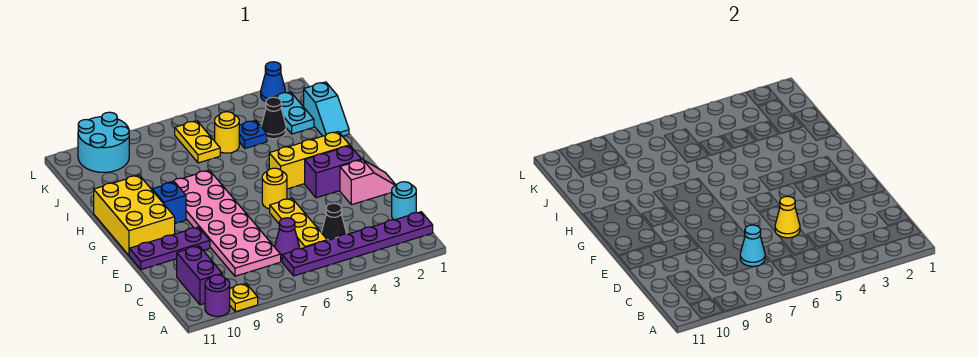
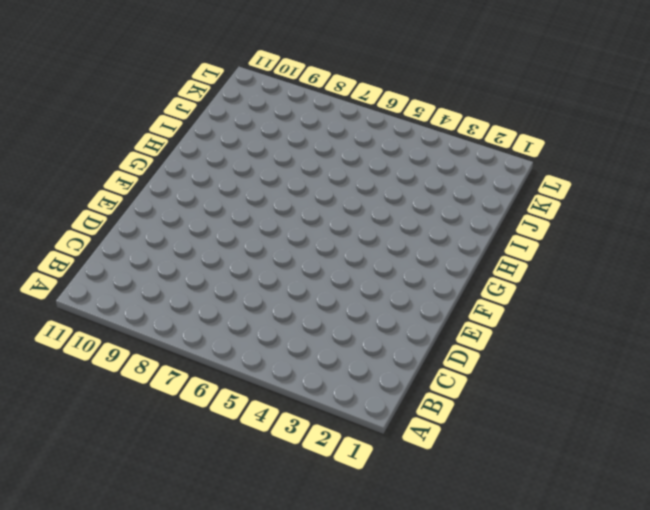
none -> yellow plate A9 level 1
none -> purple round brick A10 level 1
none -> purple plate B1:B6 level 1

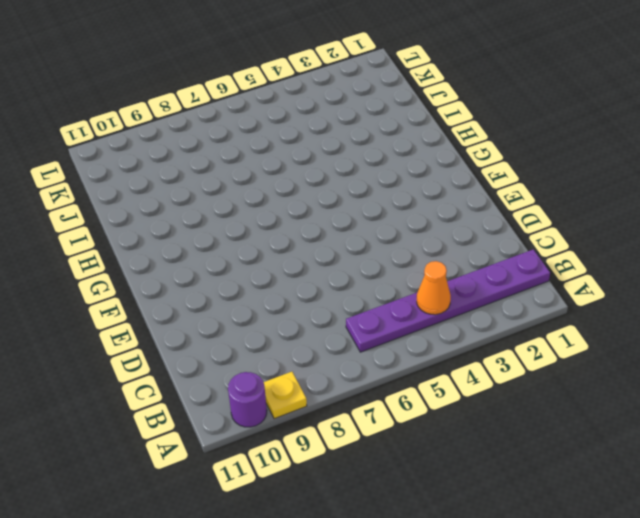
orange cone B4 level 2 -> none
none -> purple brick B10:C10 level 1
none -> cyan round brick C1 level 1
none -> black cone C4 level 1

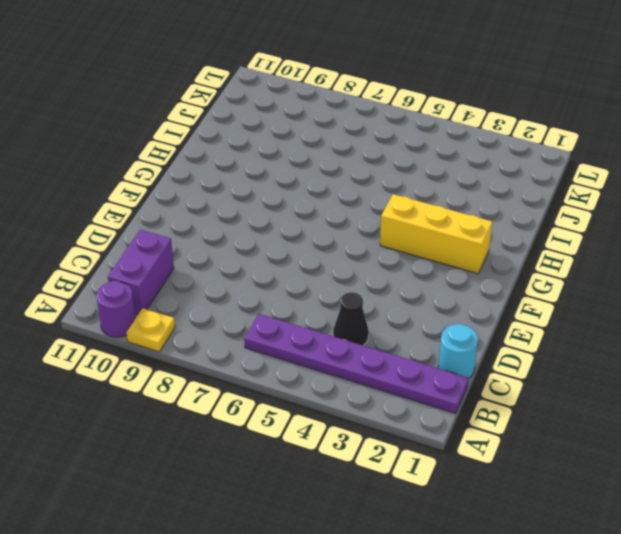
none -> yellow plate C5:E5 level 1
none -> purple cone C6 level 1
none -> pink plate C7:H8 level 1

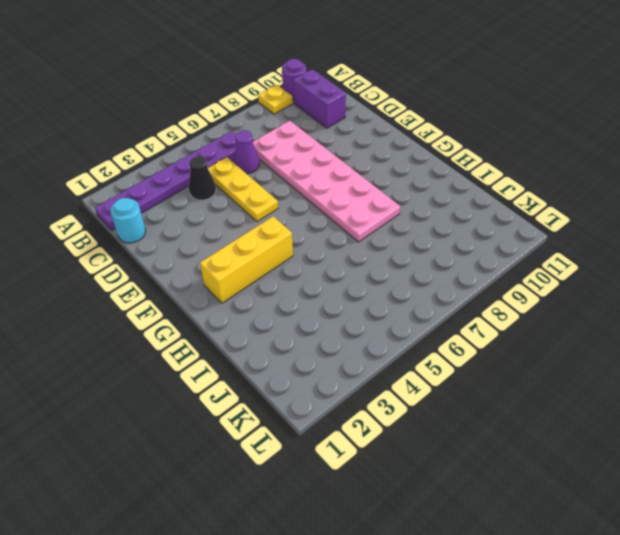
none -> pink slope E1:E2 level 1 top 2
none -> purple plate E9:E11 level 1
none -> purple brick F2:F3 level 1

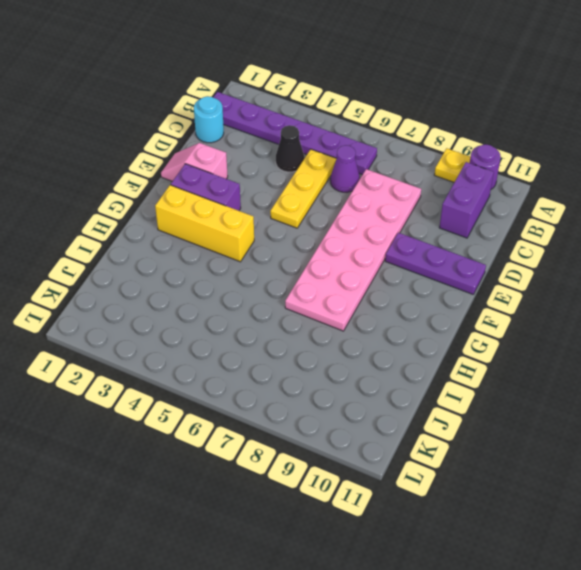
none -> yellow round brick F5 level 1
none -> yellow brick F10:H11 level 1
none -> blue brick G9 level 1

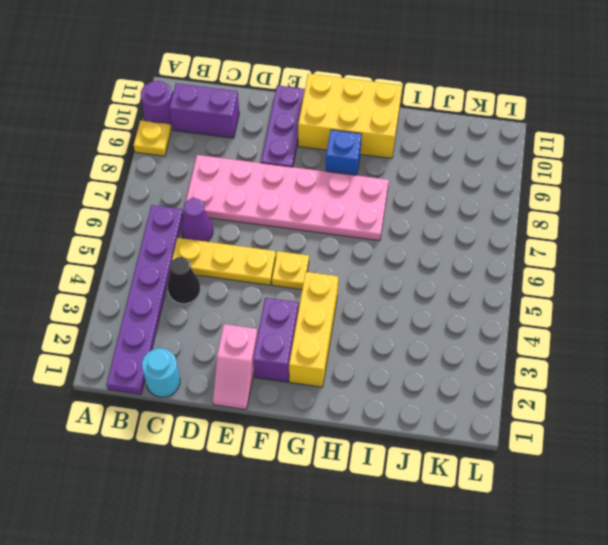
yellow plate F5 level 1 -> yellow round brick F5 level 1
none -> cyan slope I1:J1 level 1 top J
none -> cyan plate J2:K2 level 1
none -> black cone J3 level 1

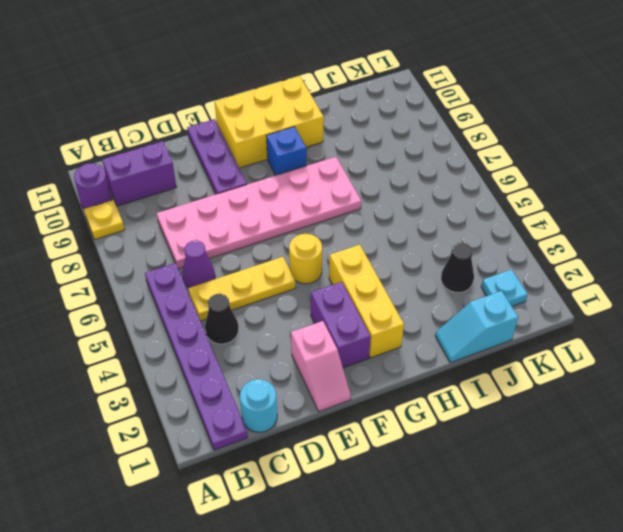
cyan plate K2 level 1 -> cyan plate J2:K2 level 1
none -> blue plate J4 level 1
none -> yellow round brick J5 level 1
none -> yellow plate J6:K6 level 1

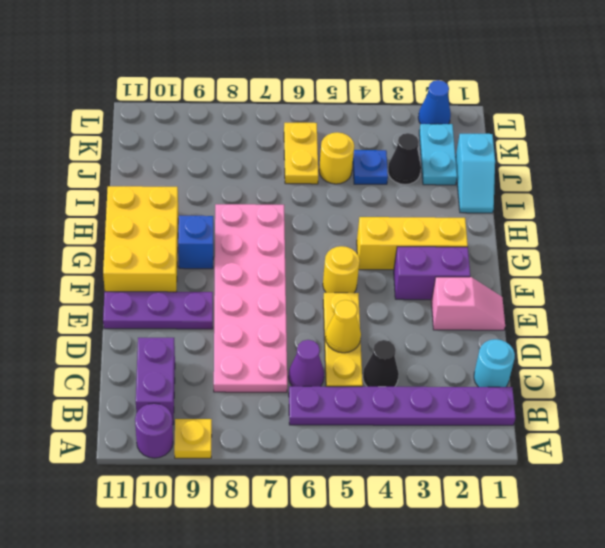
none -> cyan round brick K9:L10 level 1
none -> cyan cone C7 level 2

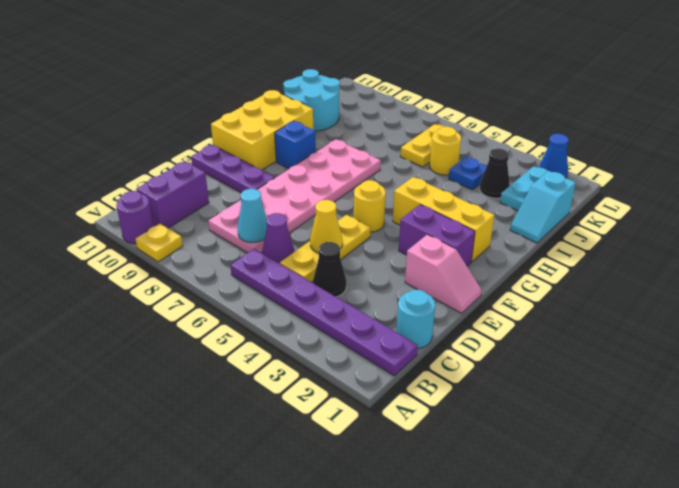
cyan round brick I10:J11 level 1 -> cyan round brick K9:L10 level 1

